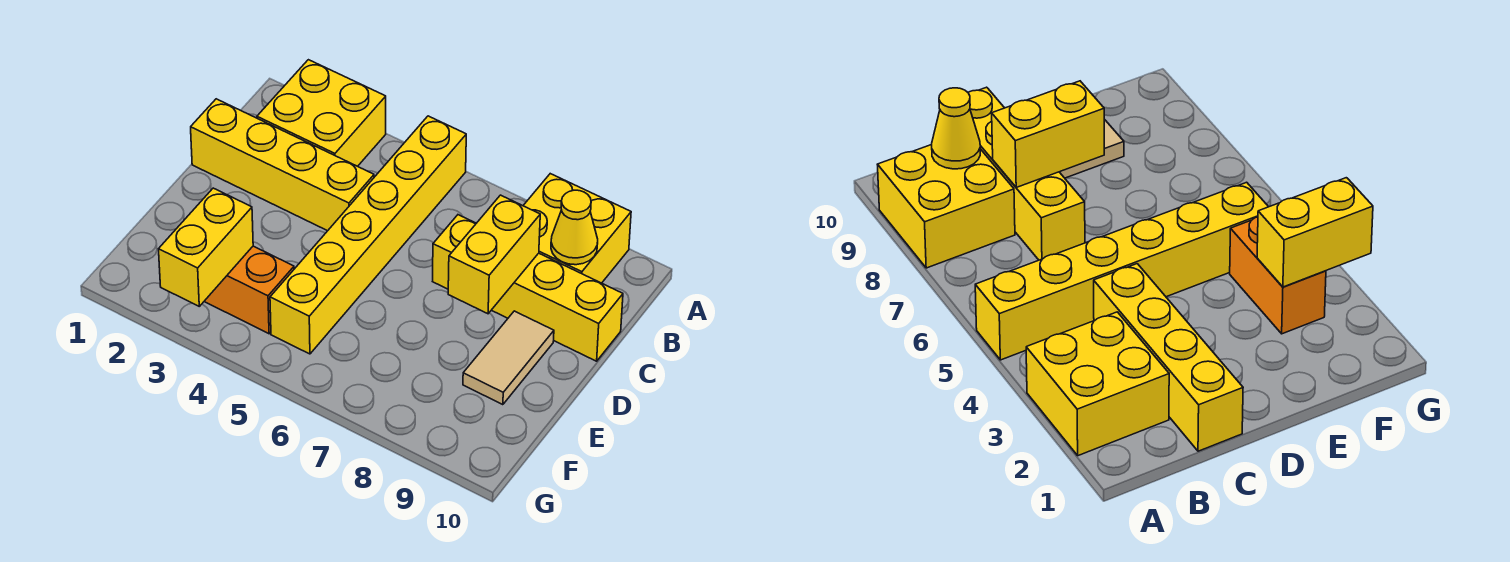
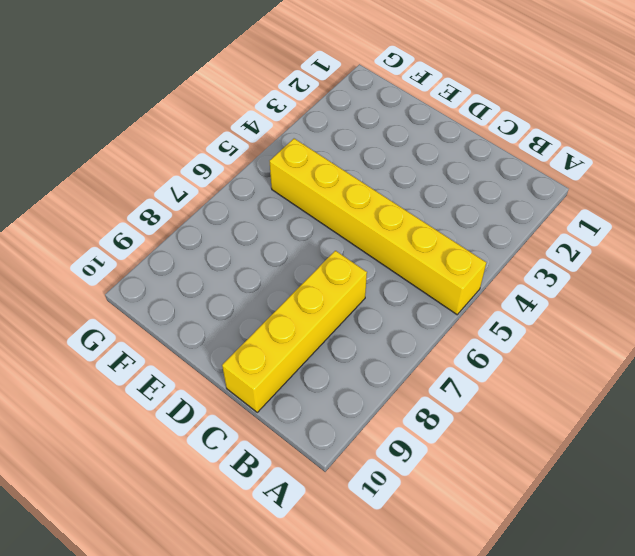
none -> yellow brick A2:B3 level 1
none -> yellow brick A8:B9 level 1

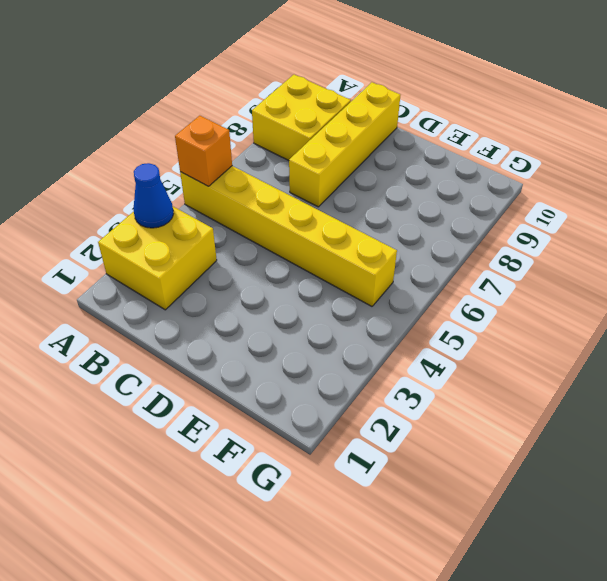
blue cone A3 level 2 -> none
orange brick A5 level 2 -> none
none -> yellow brick C1:C4 level 1
none -> tan tile D9:E9 level 1

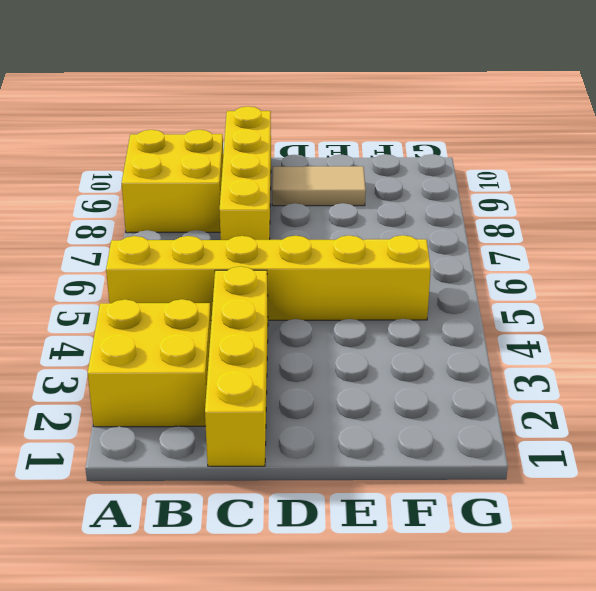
none -> orange brick F3:F4 level 1
none -> yellow cone B9 level 2

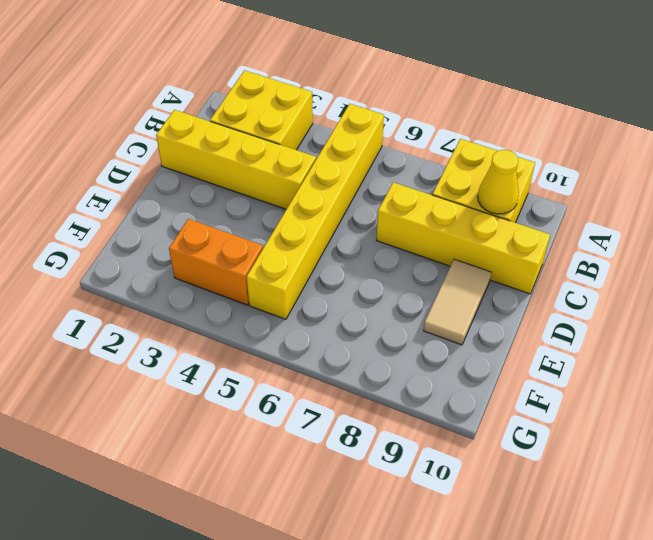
none -> yellow brick C8:D8 level 2
none -> yellow brick F3:G3 level 2

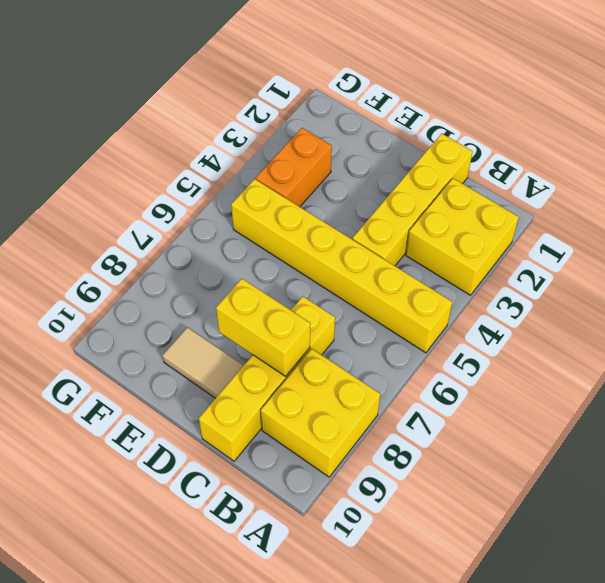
none -> yellow cone B9 level 2
none -> yellow brick F3:G3 level 2

